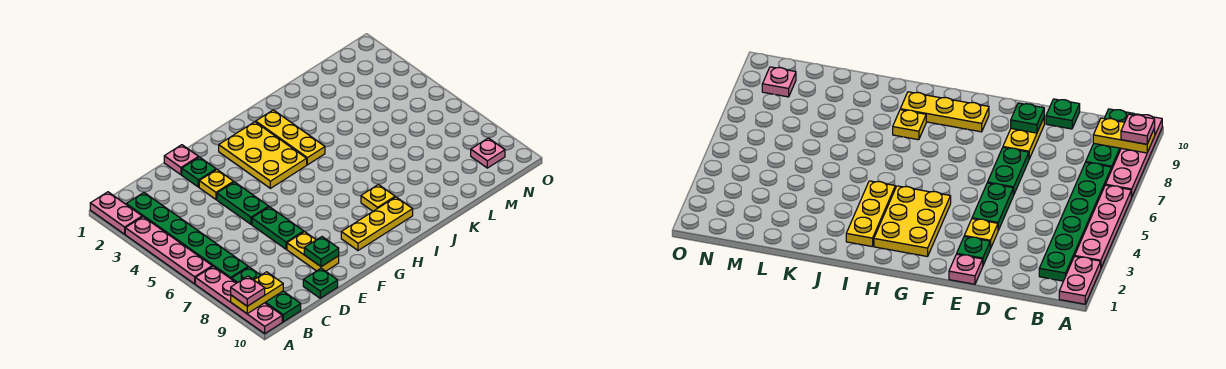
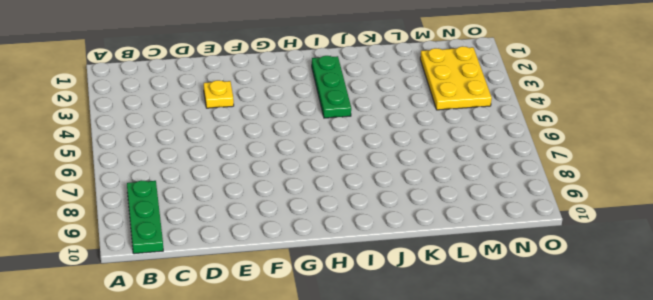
green plate I2:I4 level 1 -> yellow plate I2:I4 level 1
yellow plate M2:N4 level 1 -> yellow plate G2:H4 level 1
none -> pink plate A1:A2 level 1
none -> pink plate A3:A6 level 1
none -> pink plate A7:A10 level 1

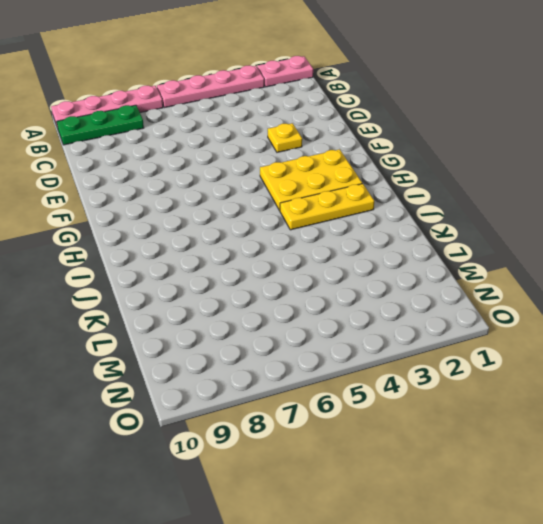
none -> green plate B2:B7 level 1
none -> green plate D10 level 1
none -> pink plate E1 level 1

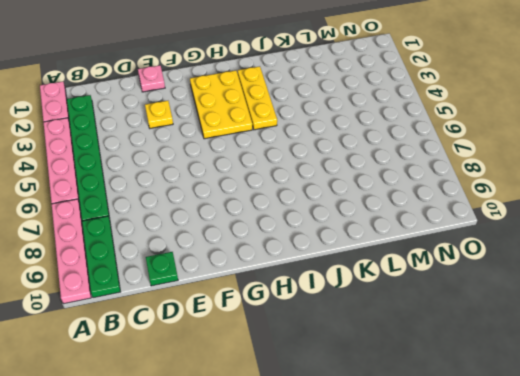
none -> green plate E2 level 1
none -> green plate E4:E5 level 1
none -> green plate E6:E7 level 1

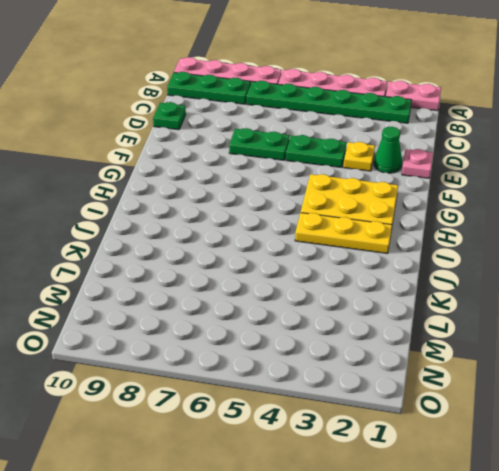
green cone E2 level 1 -> green plate E2 level 1
none -> yellow plate E8:E9 level 1
none -> yellow plate G9:I9 level 1
none -> yellow plate I8 level 1

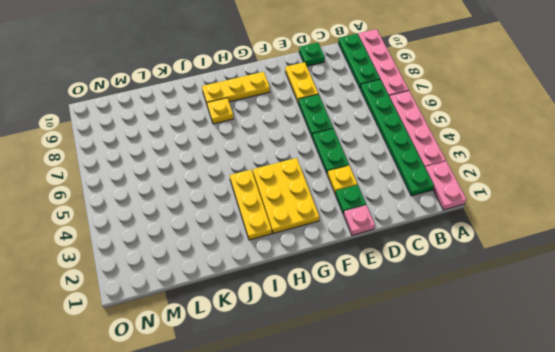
none -> pink plate N9 level 1
none -> yellow plate A9:B9 level 2
none -> green plate E9 level 2

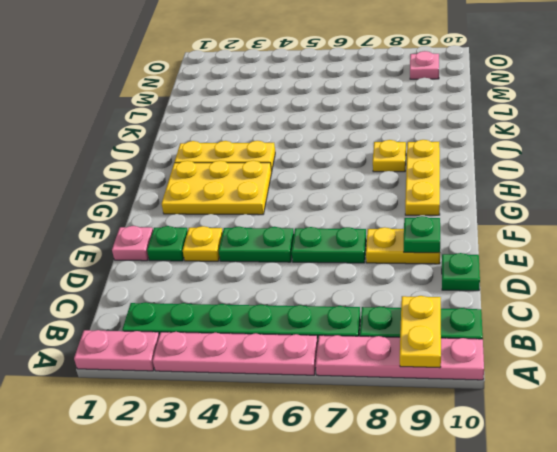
none -> pink plate A9 level 3

